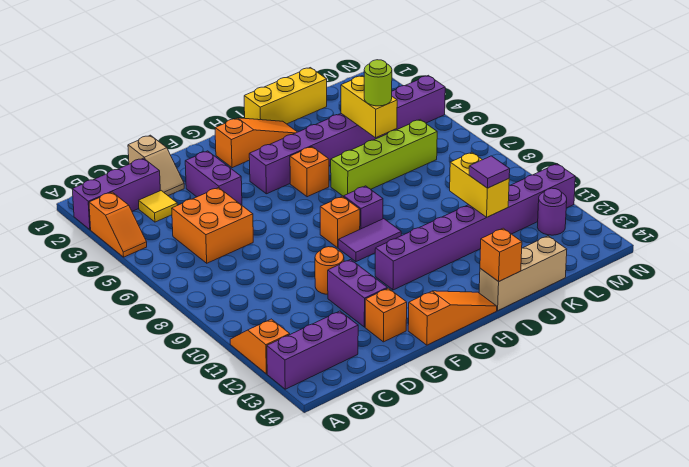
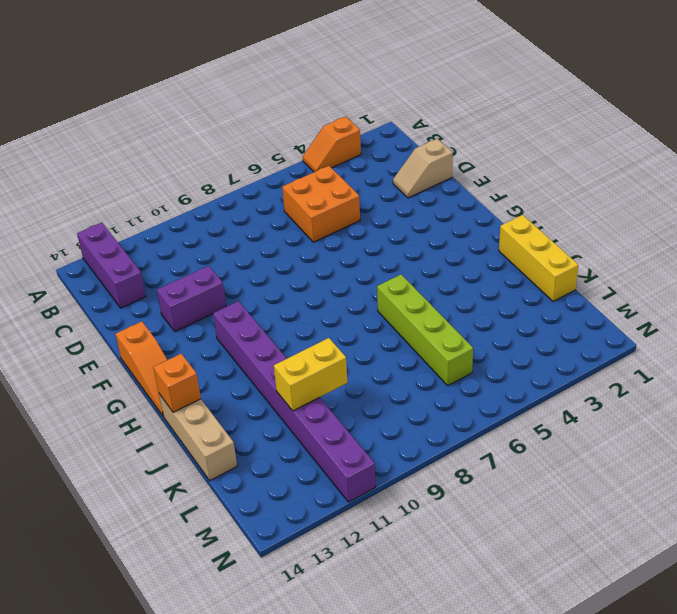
none -> purple brick A2:C2 level 1
none -> orange slope A11:A12 level 1 top 12
none -> yellow tile C3 level 1

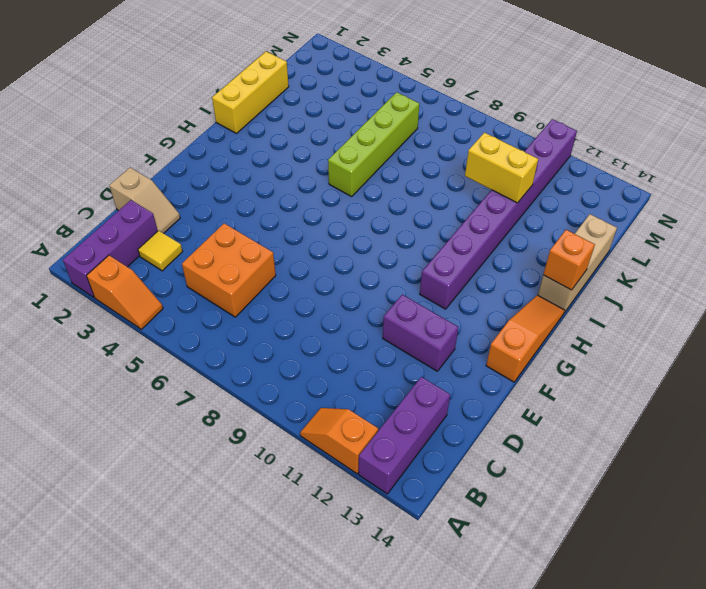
none -> purple brick E3:E4 level 1
none -> orange round brick E10 level 1
none -> orange brick E13 level 1

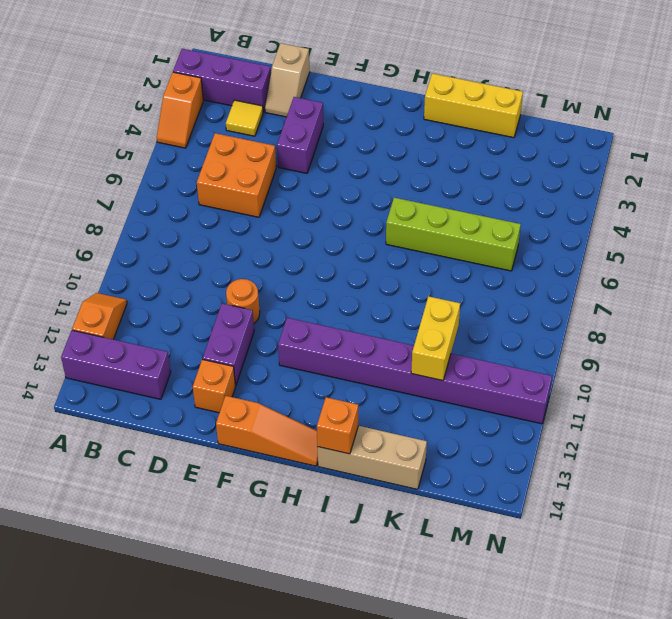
none -> orange slope G2:I2 level 1 top G
none -> purple brick G4:N4 level 1
none -> orange brick G8 level 1

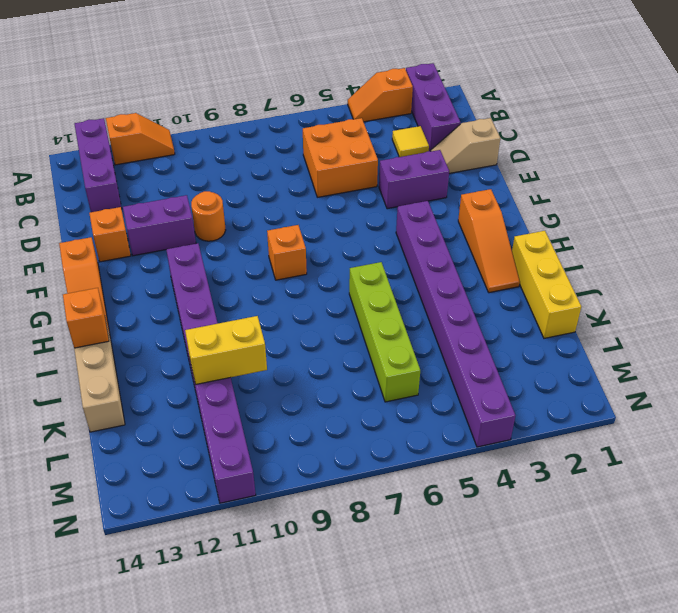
none -> purple tile G9:H9 level 1
none -> orange brick H5 level 1
none -> purple brick H8 level 1

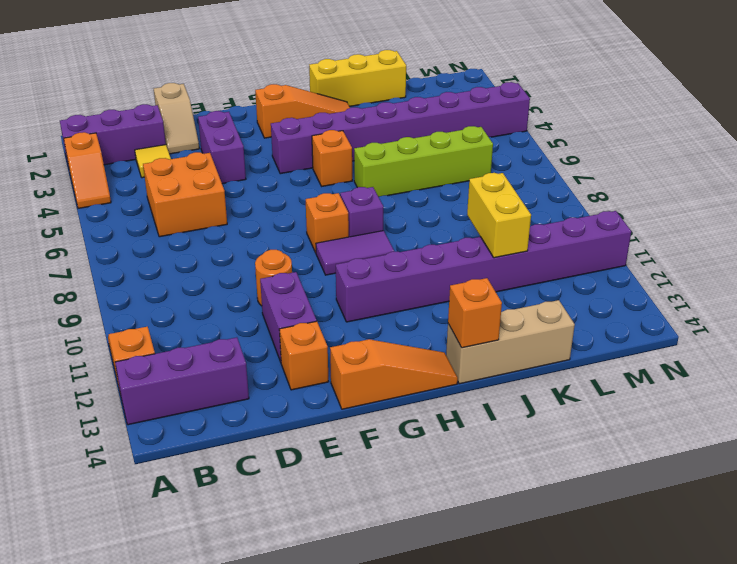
none -> purple round brick M12 level 1
none -> yellow brick K4:K5 level 2
none -> lime round brick K5 level 3

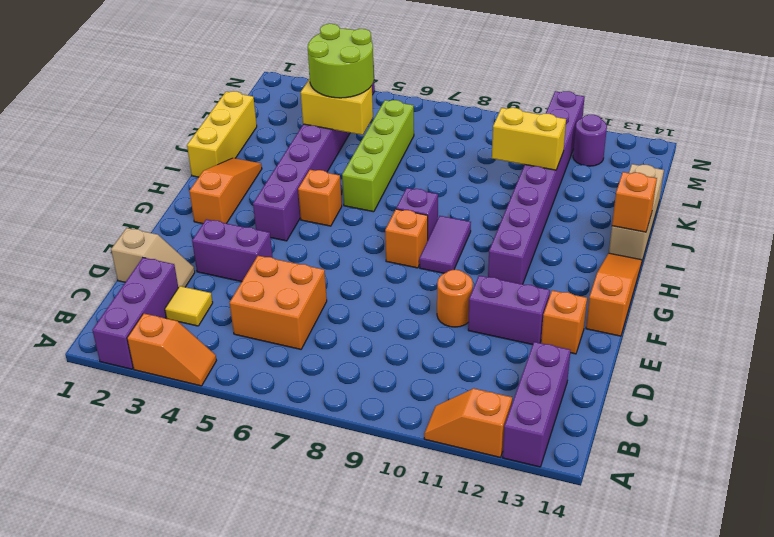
lime round brick K4:L5 level 3 -> lime round brick K5 level 3
none -> purple tile K11 level 3

